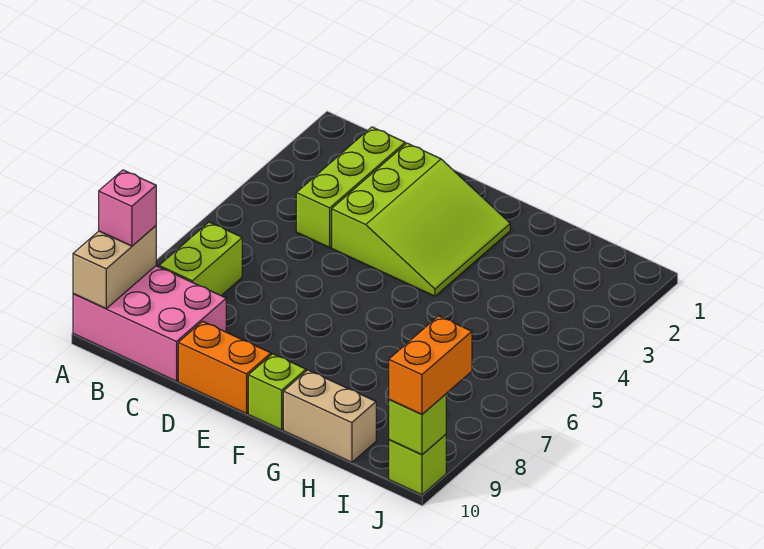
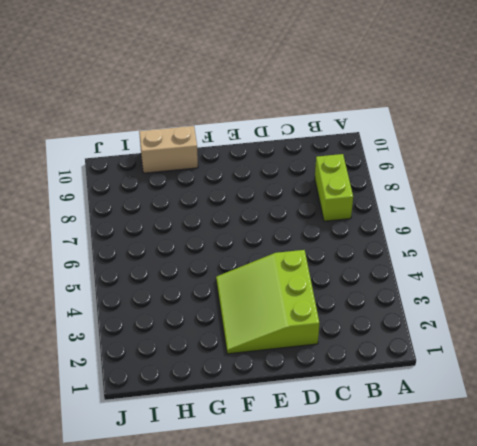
none -> pink brick A9:C10 level 1
none -> lime brick C2:C4 level 1
none -> orange brick D10:E10 level 1

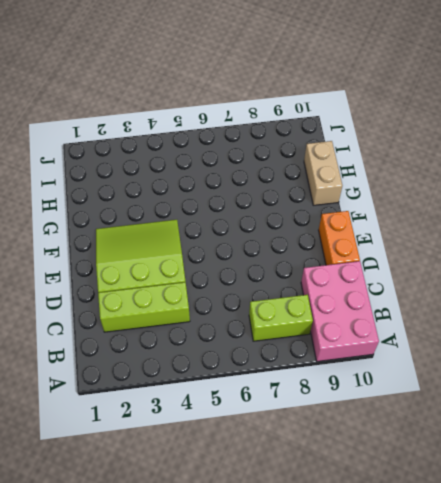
none -> lime brick F10 level 1
none -> lime brick J10 level 1
none -> tan brick A9:A10 level 2

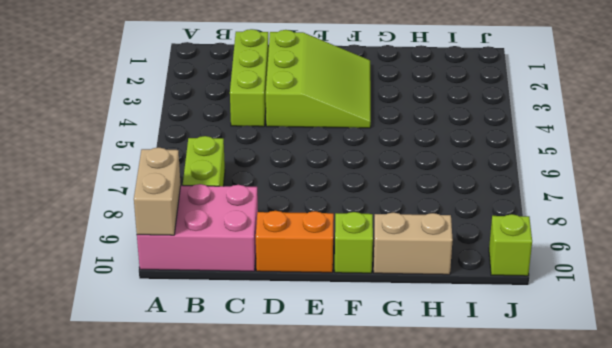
none -> lime brick J10 level 2
none -> pink brick A9 level 3
none -> orange brick J9:J10 level 3

